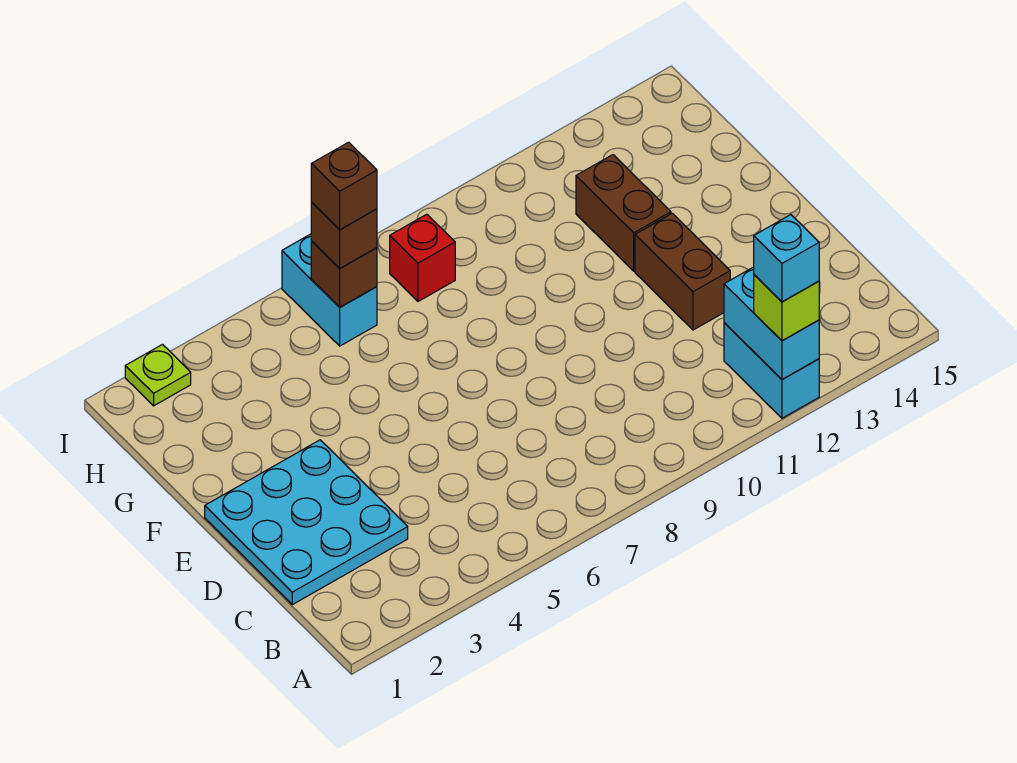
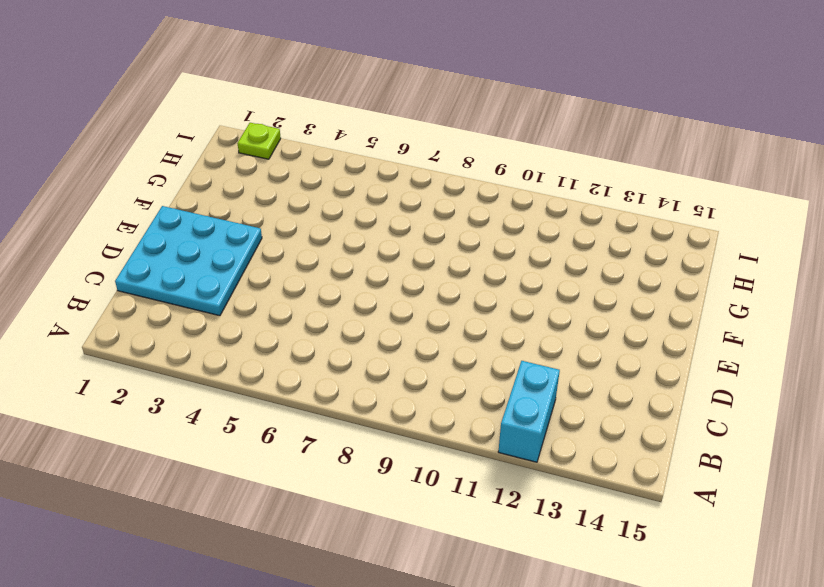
none -> brown brick D12:E12 level 1
none -> brown brick F12:G12 level 1
none -> cyan brick H6:I6 level 1

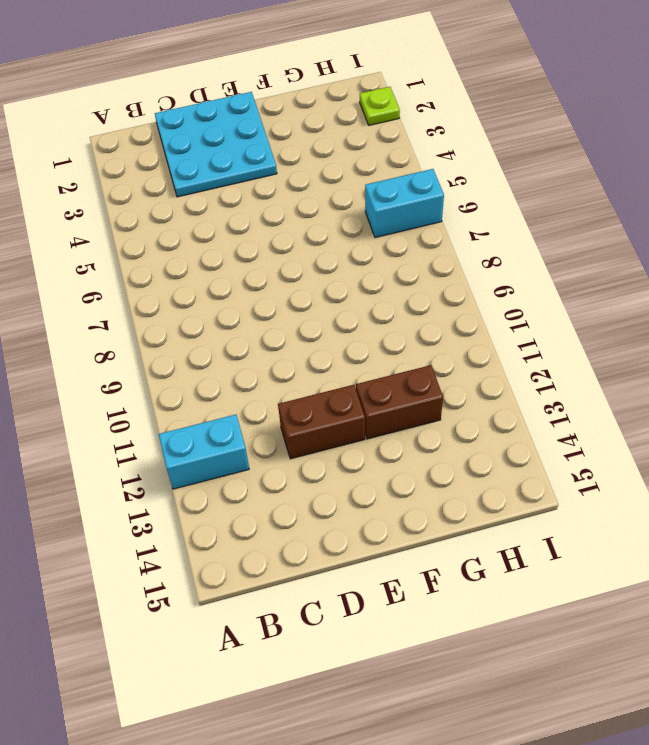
none -> red brick H8 level 1
none -> cyan brick A12:B12 level 2
none -> brown brick H6 level 2

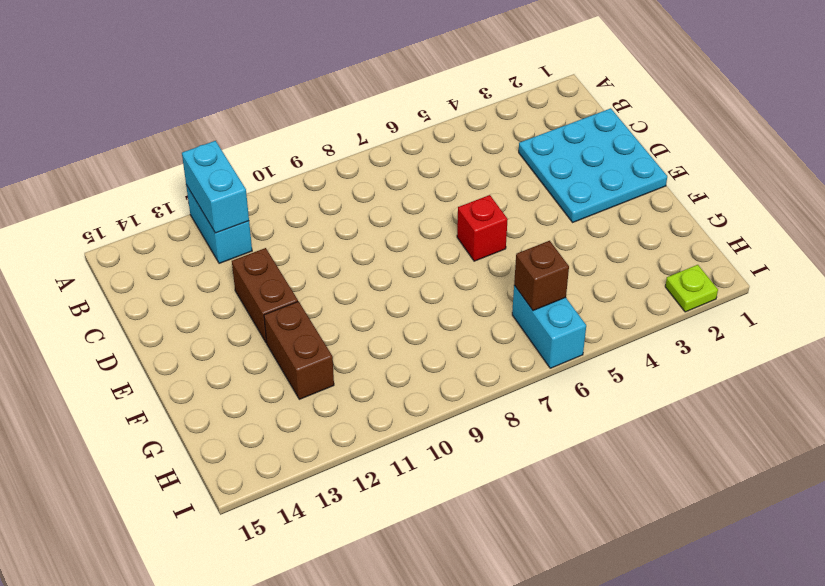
red brick E6 level 1 -> red brick H8 level 1
none -> lime brick A12 level 3
none -> brown brick H6 level 3
none -> cyan brick A12 level 4

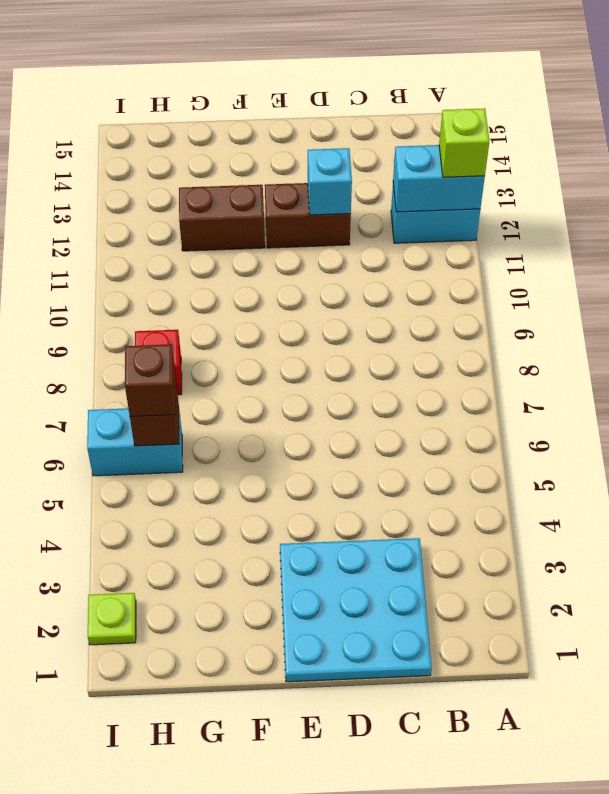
cyan brick D12 level 2 -> cyan brick A12 level 4
none -> brown brick H6 level 4

